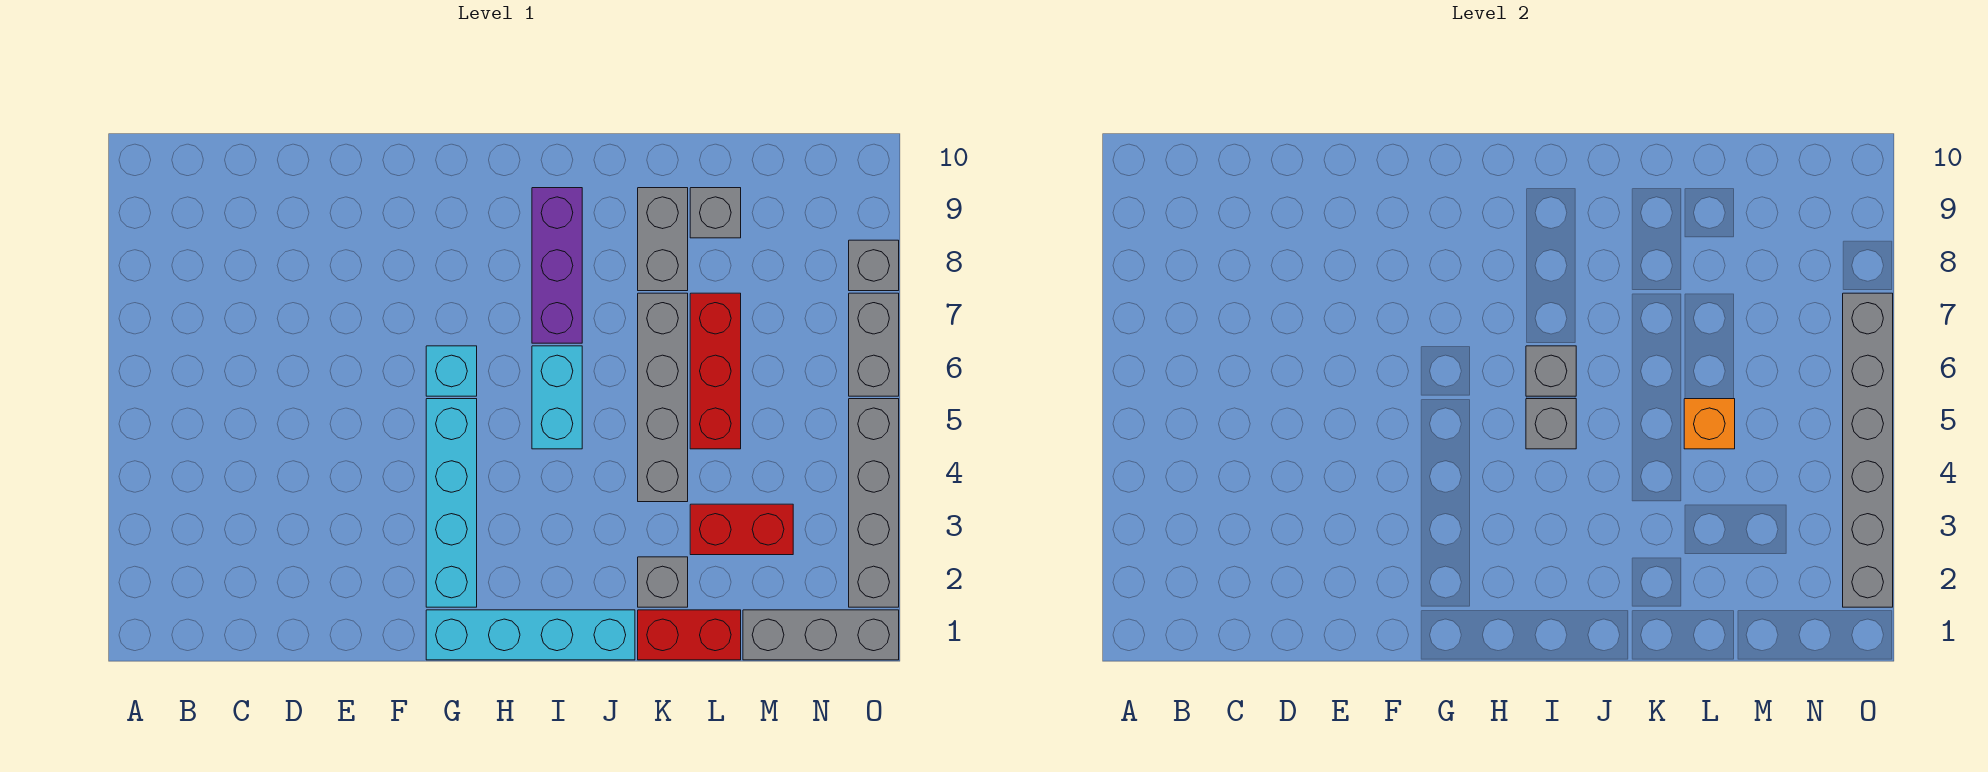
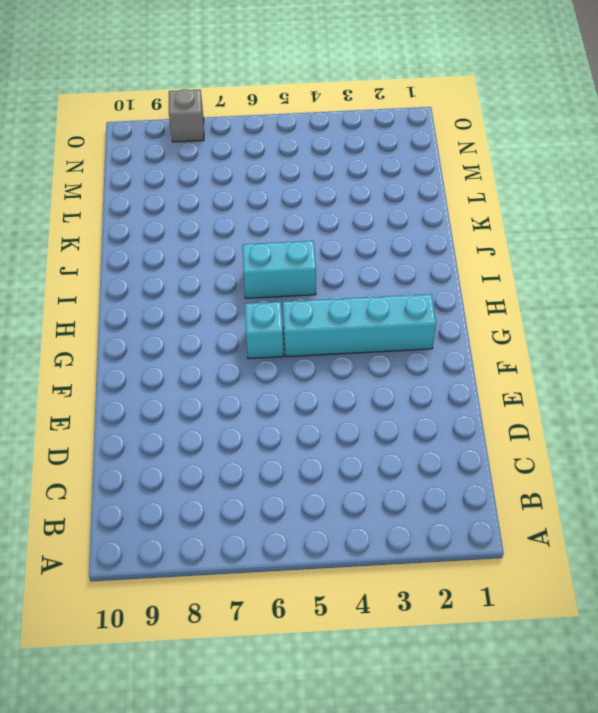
none -> cyan brick G1:J1 level 1
none -> purple brick I7:I9 level 1
none -> red brick K1:L1 level 1

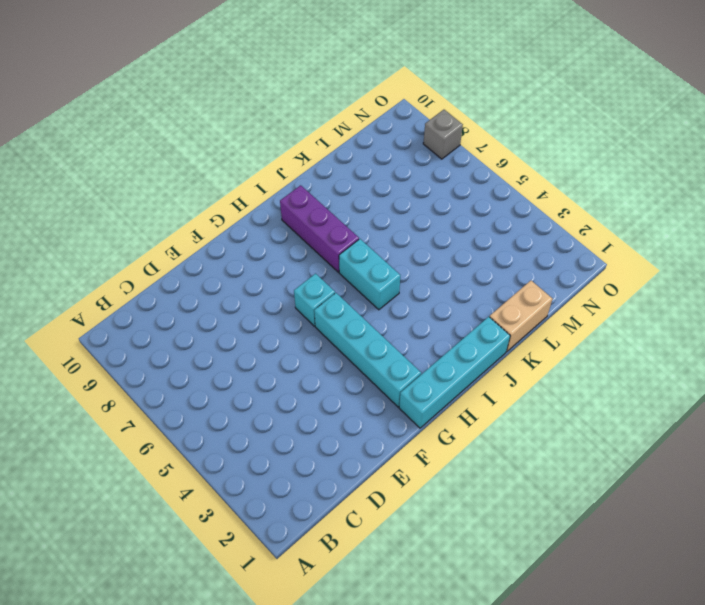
tan brick K1:L1 level 1 -> red brick K1:L1 level 1
none -> grey brick K2 level 1
none -> grey brick K4:K7 level 1
none -> grey brick K8:K9 level 1

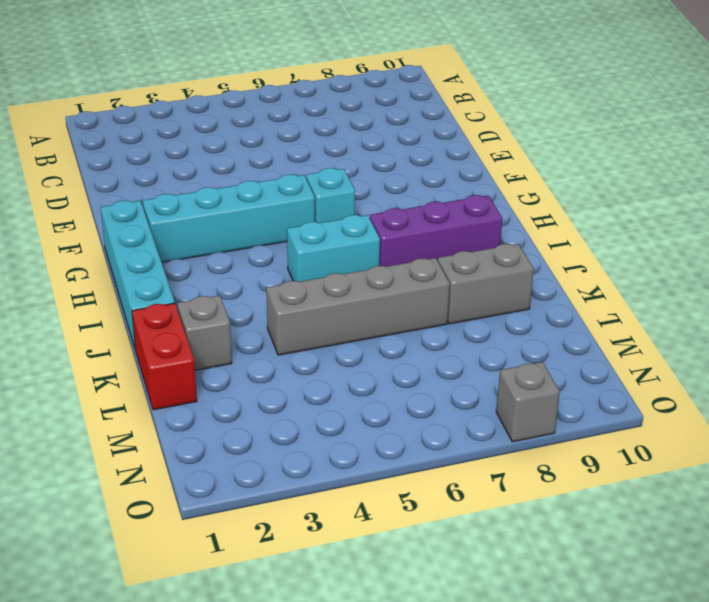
none -> red brick L3:M3 level 1
none -> red brick L5:L7 level 1
none -> grey brick L9 level 1

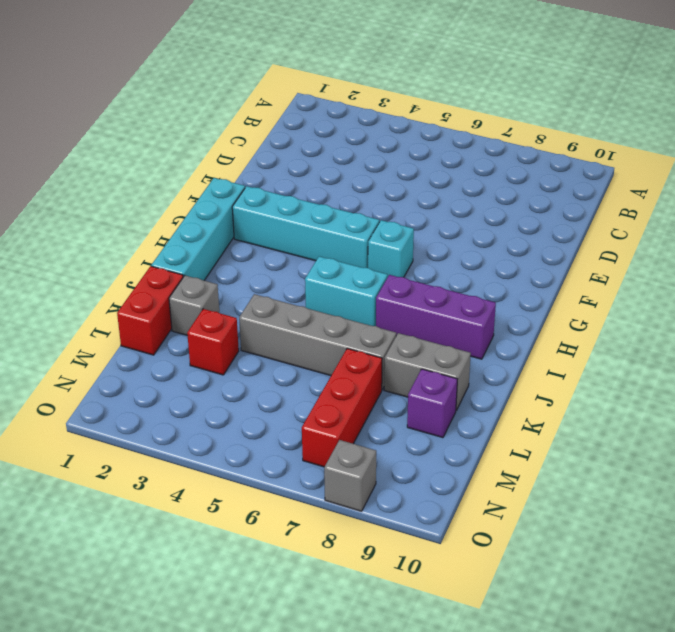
red brick L3 level 1 -> red brick L3:M3 level 1
red brick L7:N7 level 1 -> red brick L5:L7 level 1
purple brick L9 level 1 -> grey brick L9 level 1
none -> grey brick M1:O1 level 1
none -> grey brick O2:O5 level 1
none -> grey brick O6:O7 level 1

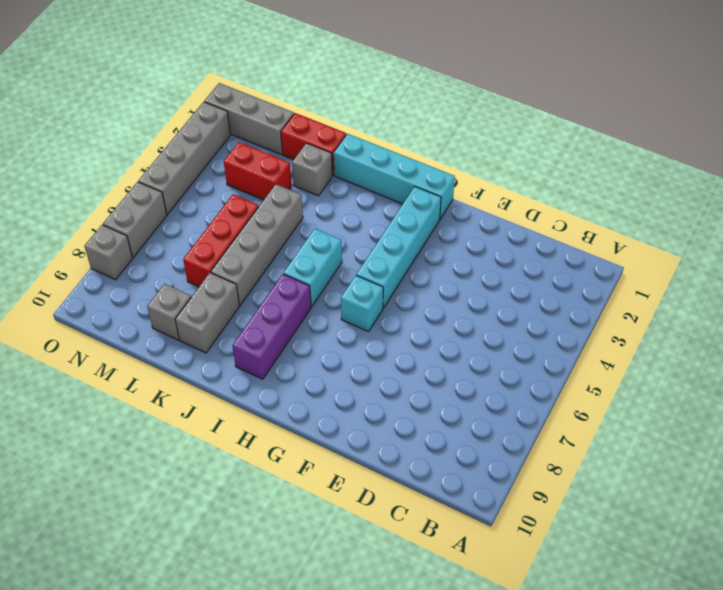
none -> grey brick I5 level 2
none -> grey brick I6 level 2
none -> orange brick L5 level 2

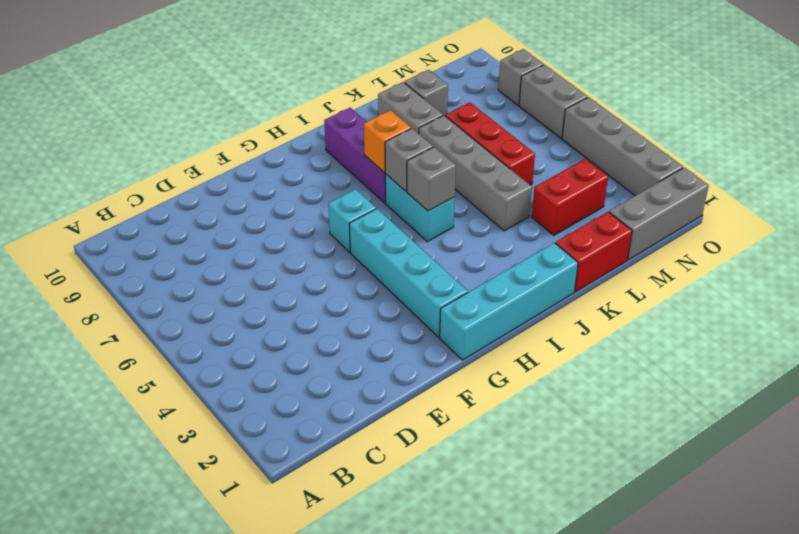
orange brick I7 level 2 -> orange brick L5 level 2
none -> grey brick K2 level 1
none -> grey brick O2:O7 level 2

